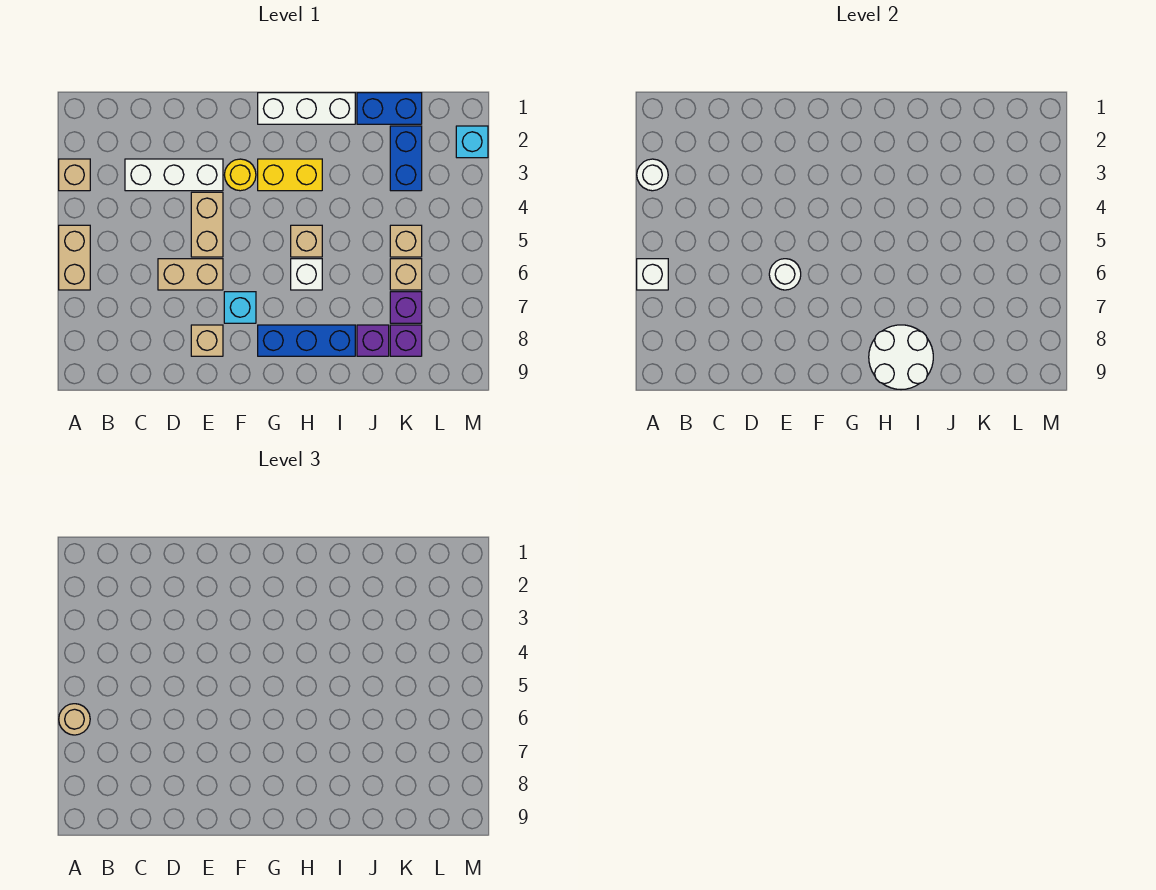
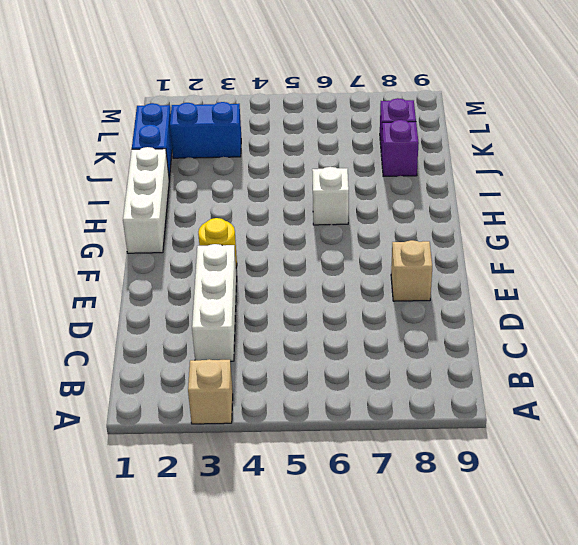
none -> tan brick A5:A6 level 1
none -> tan brick D6:E6 level 1
none -> tan brick E4:E5 level 1

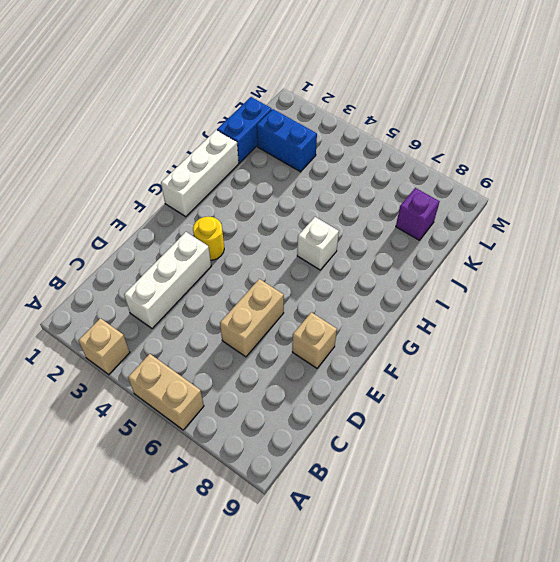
none -> tan brick E4:E5 level 1
none -> cyan brick F7 level 1
none -> yellow brick G3:H3 level 1

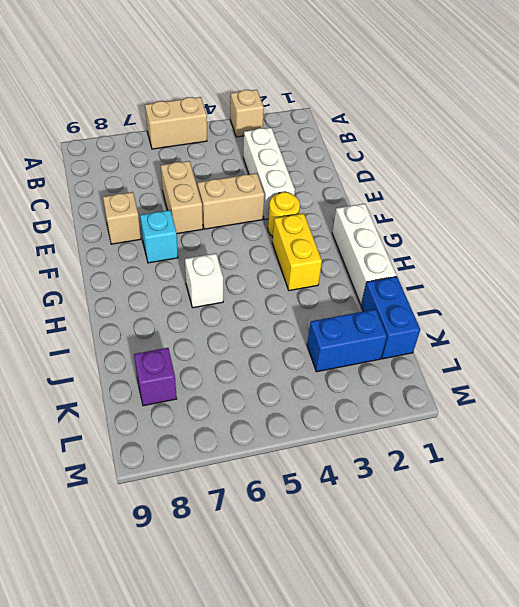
none -> blue brick G8:I8 level 1
none -> tan brick H5 level 1
none -> purple brick J8 level 1

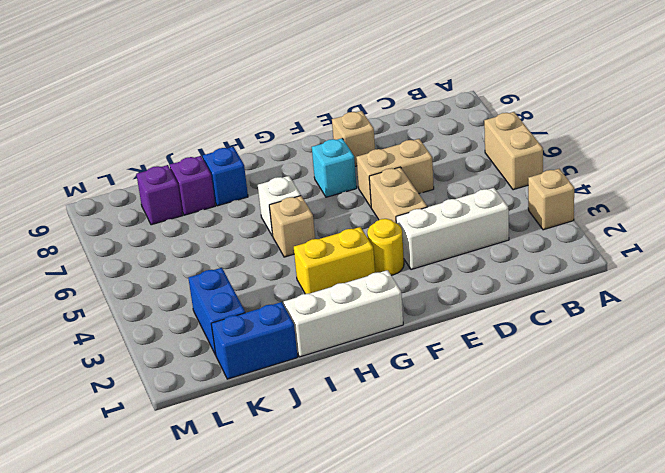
blue brick I8 level 1 -> blue brick G8:I8 level 1
none -> tan brick K5 level 1
none -> tan brick K6 level 1
none -> purple brick K7 level 1

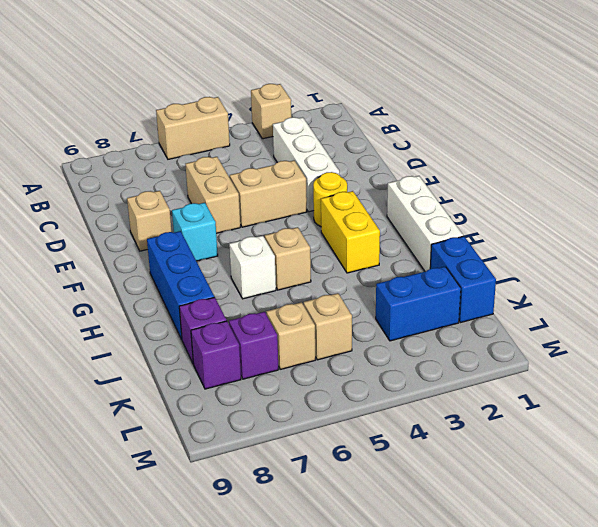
none -> cyan brick M2 level 1
none -> white round brick A3 level 2
none -> white brick A6 level 2

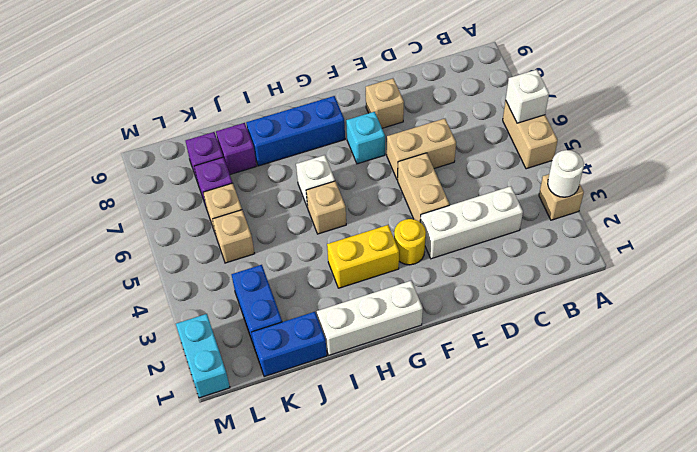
cyan brick M1:M2 level 1 -> cyan brick M2 level 1
none -> white round brick E6 level 2
none -> white round brick H8:I9 level 2
none -> tan round brick A6 level 3

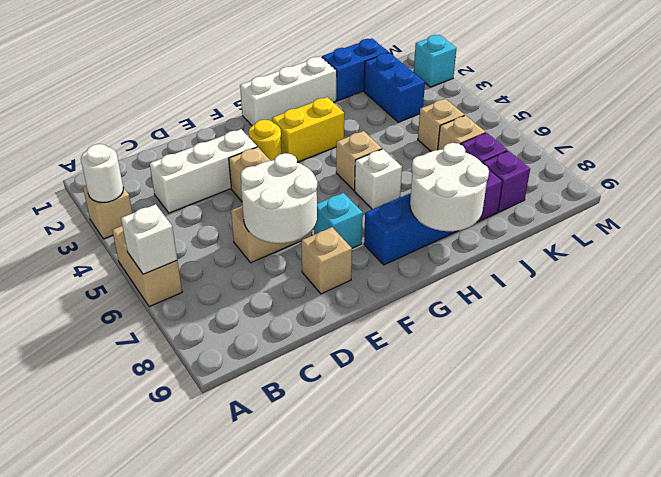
white round brick D6:E7 level 2 -> white round brick E6 level 2
none -> tan round brick A6 level 3

